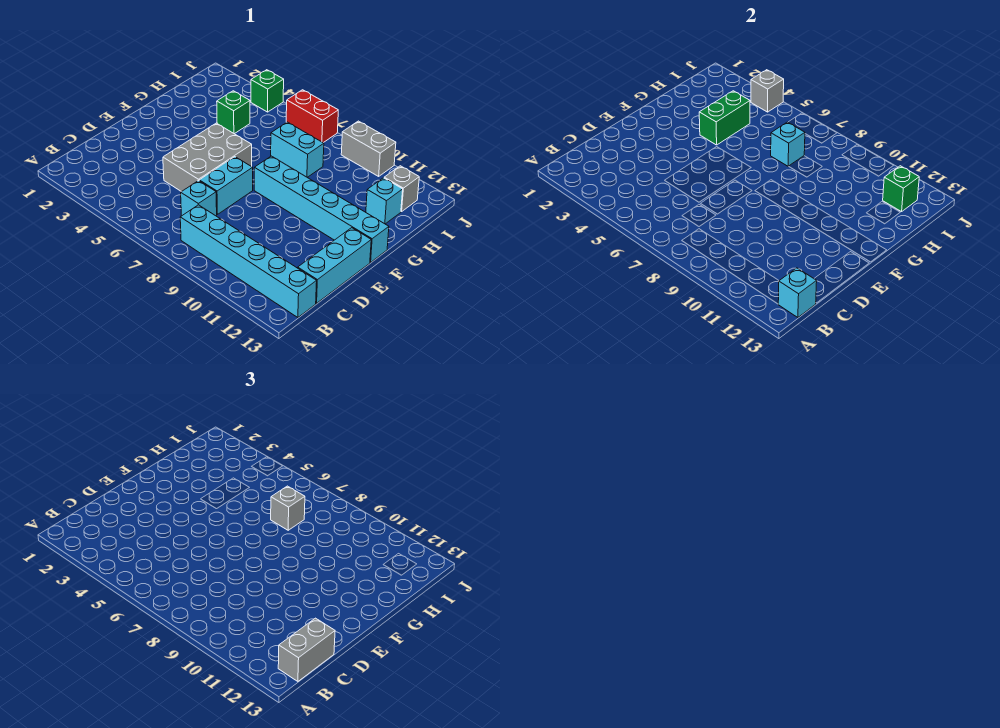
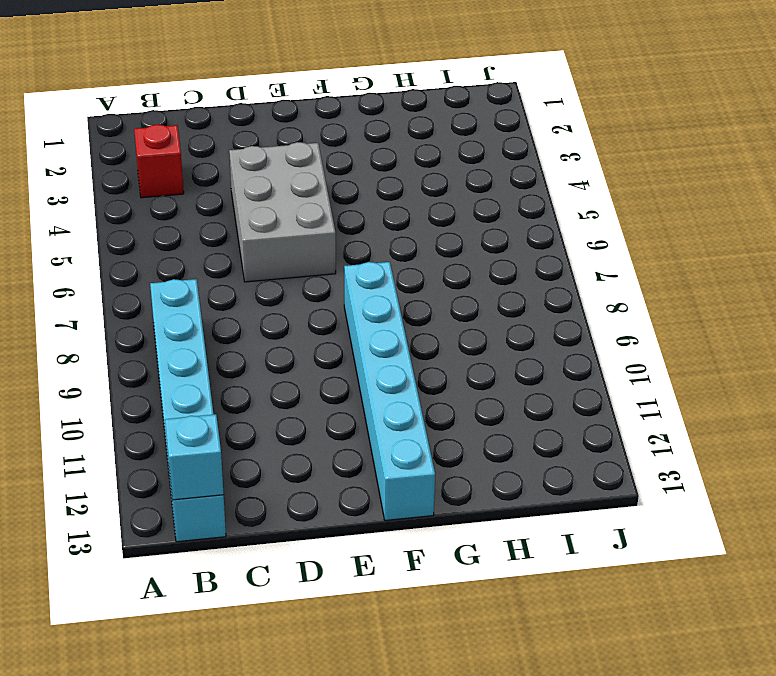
red brick B3 level 1 -> none
grey brick D4:E6 level 1 -> grey brick D5:F6 level 1
none -> cyan brick C7 level 1
none -> cyan brick C13:E13 level 1
none -> cyan brick D7:E7 level 1

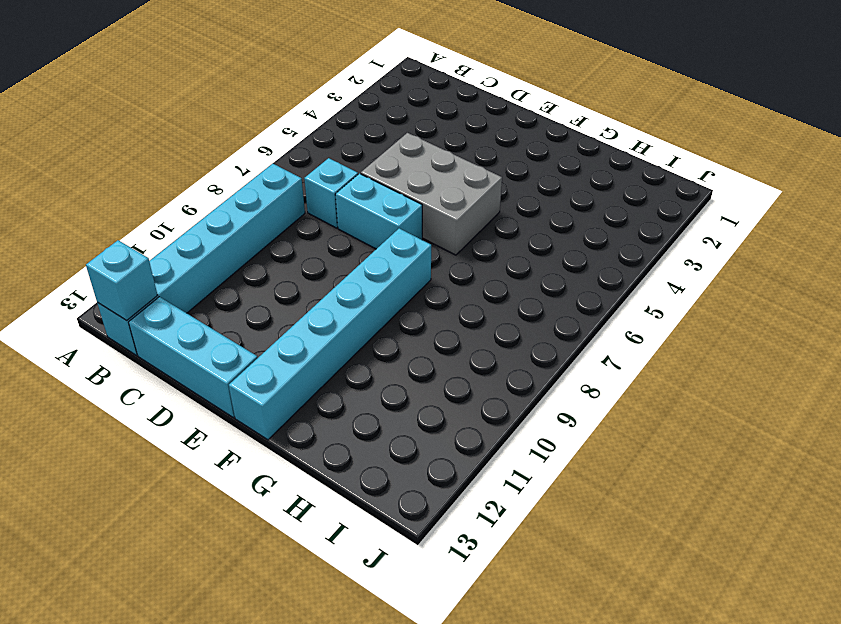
none -> green brick H4 level 1
none -> cyan brick H7:H8 level 1
none -> cyan brick H12 level 1

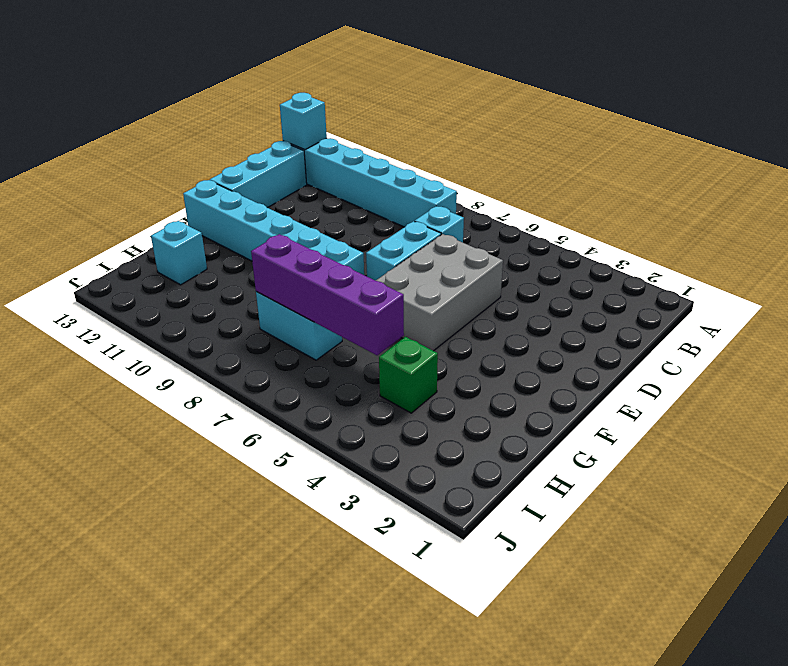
purple brick H5:H8 level 2 -> cyan brick H7 level 2
none -> grey brick I12 level 1
none -> green brick J4 level 1
none -> red brick J6:J7 level 1

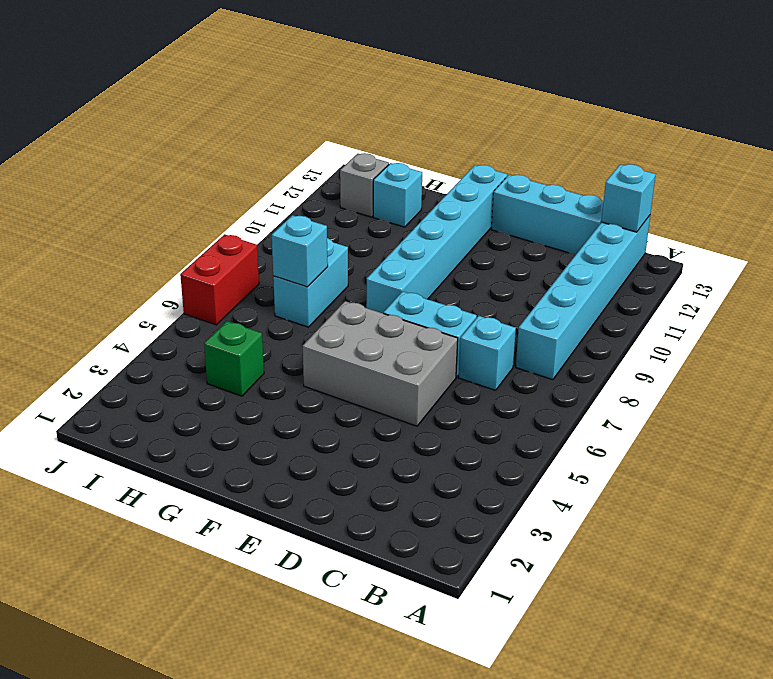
none -> green brick J4 level 1
none -> grey brick J9:J10 level 1
none -> green brick G4:H4 level 2

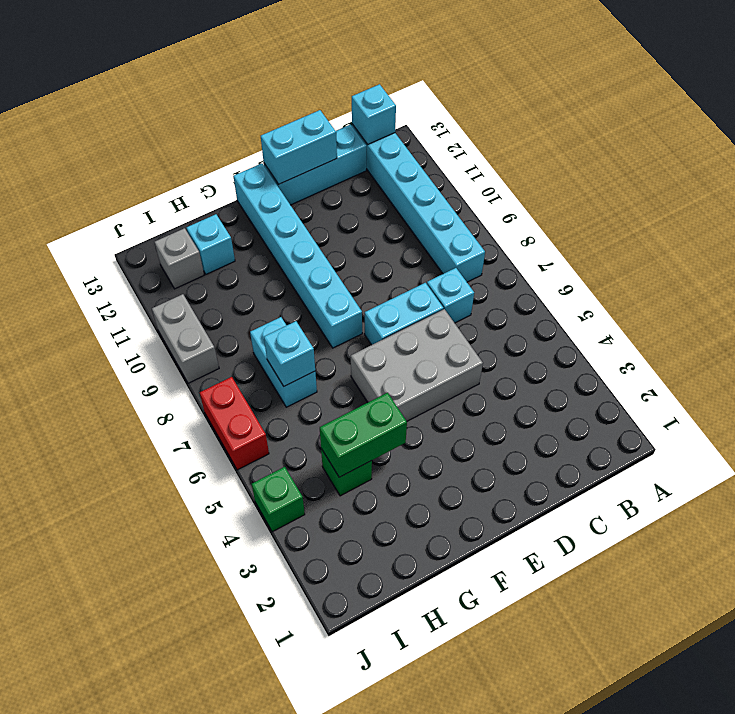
cyan brick D13:E13 level 2 -> none
none -> green brick I12 level 2
none -> grey brick J4 level 2
none -> grey brick B13:C13 level 3

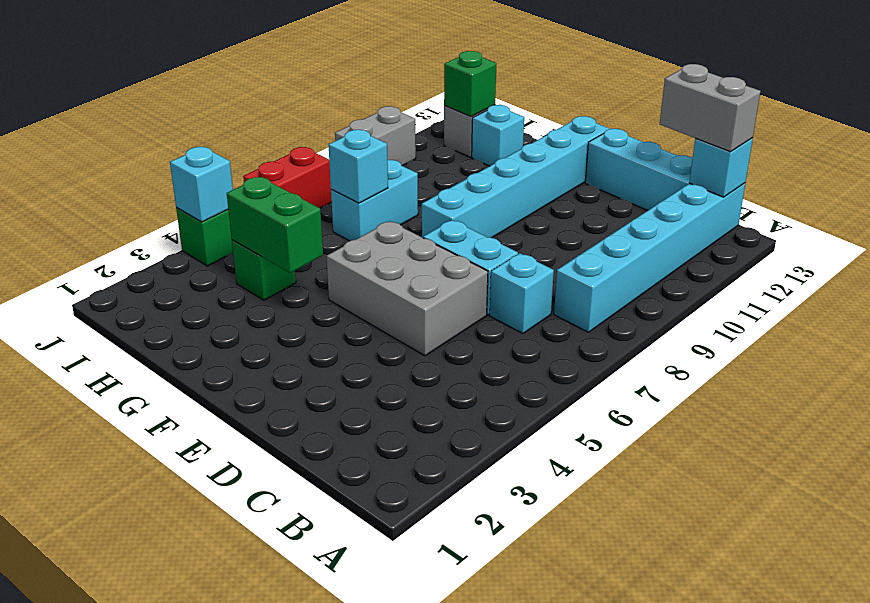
cyan brick J4 level 2 -> grey brick J4 level 2
none -> grey brick H7 level 3

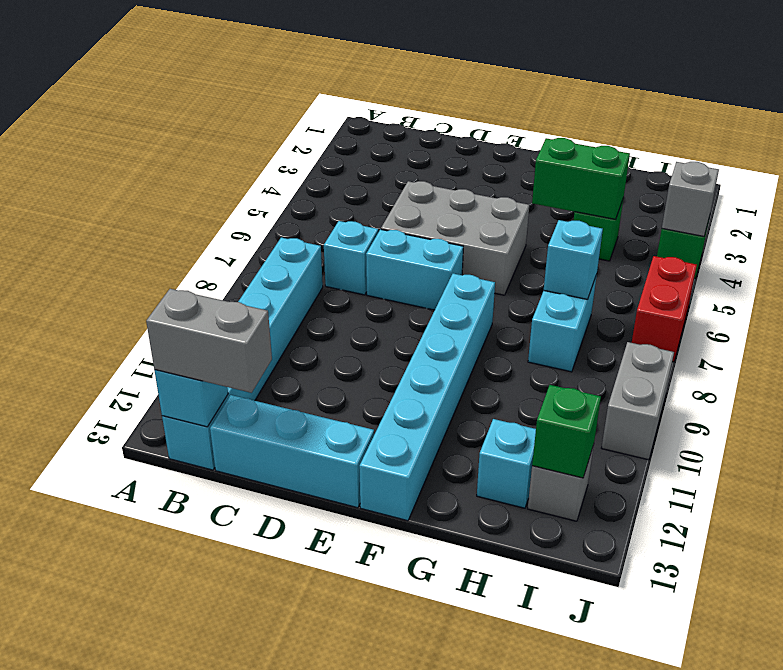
none -> grey brick H7 level 3

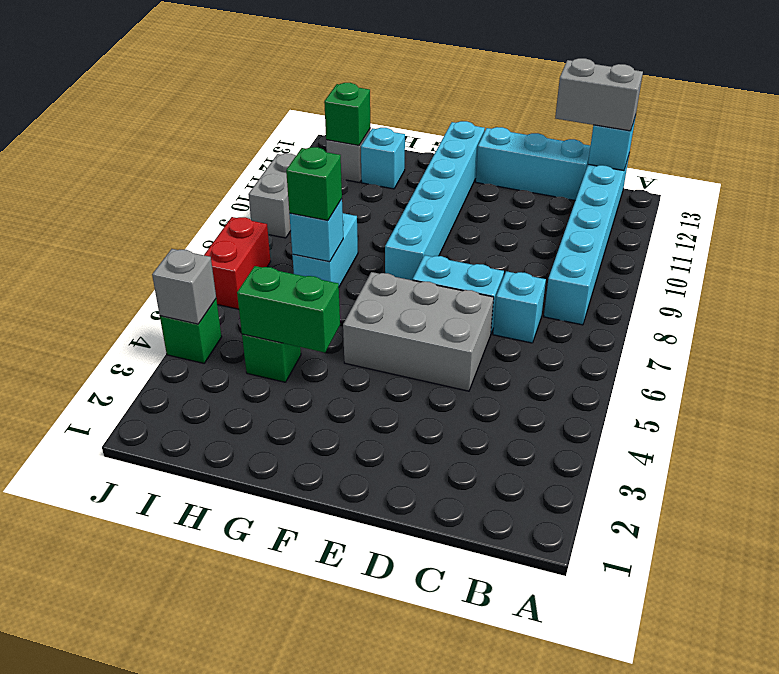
green brick H7 level 3 -> grey brick H7 level 3

